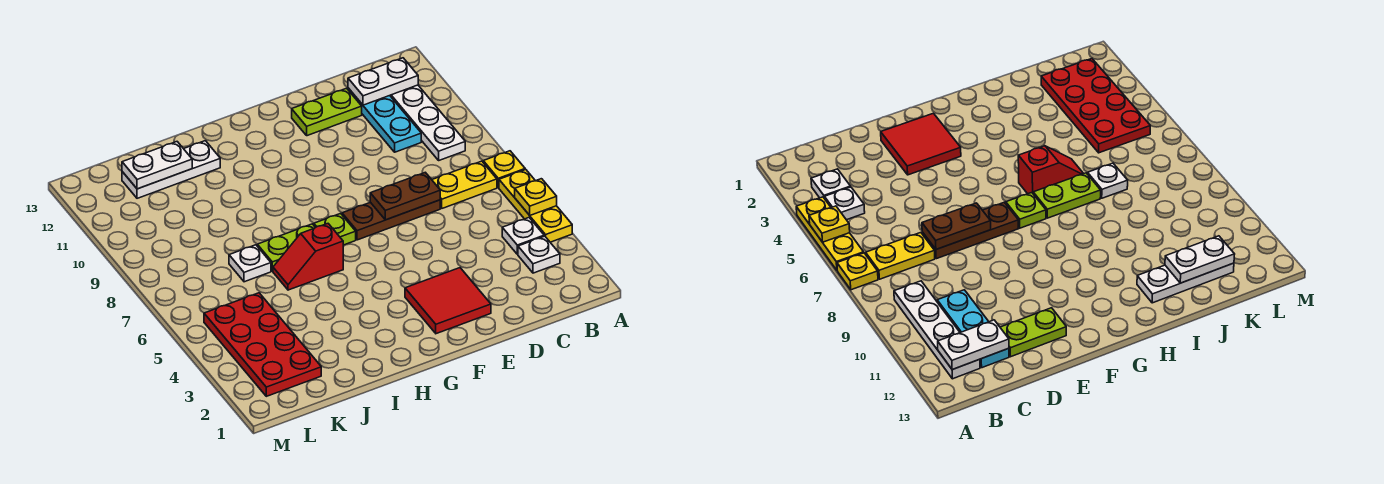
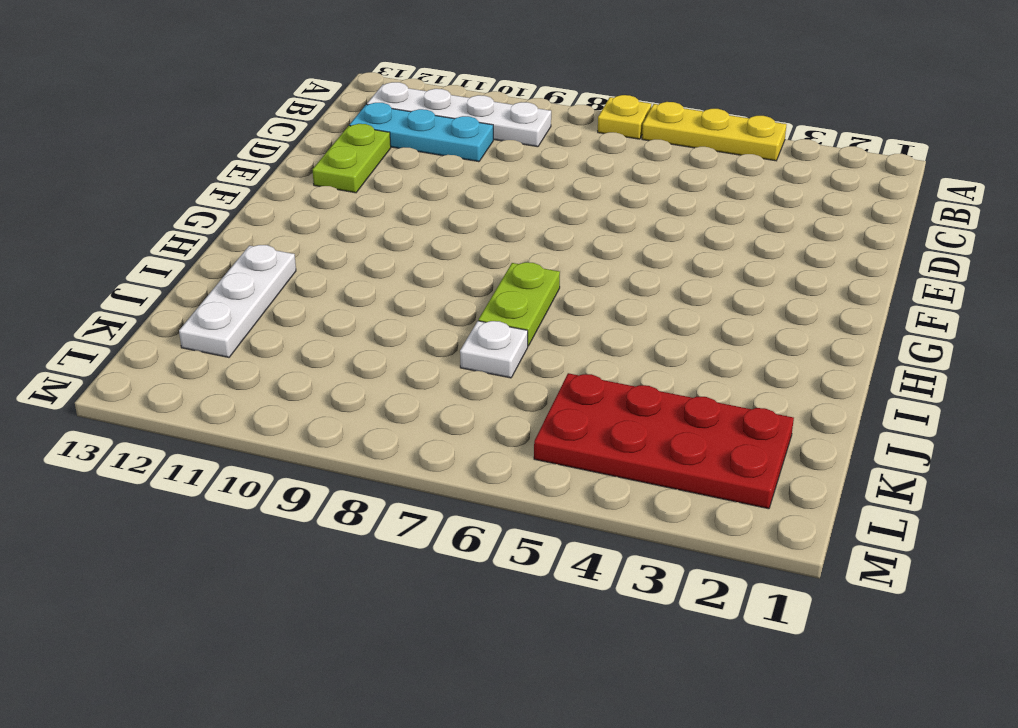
none -> white plate B3 level 1
none -> white plate B4 level 1
none -> yellow plate B7:C7 level 1

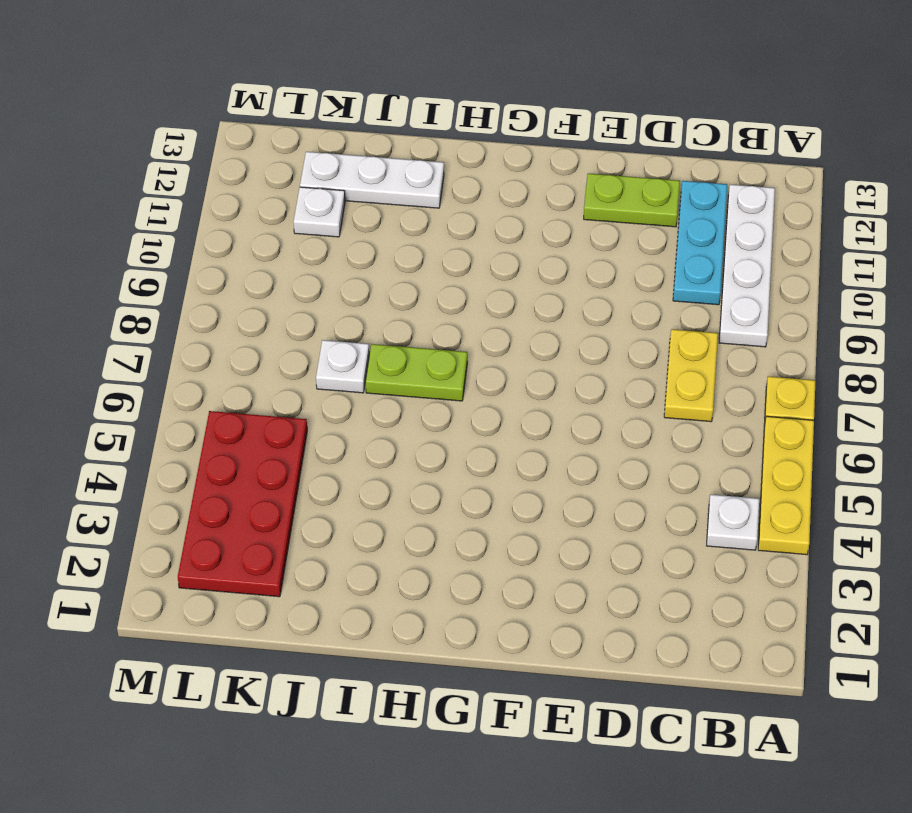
yellow plate C7:C8 level 1 -> yellow plate B7:C7 level 1
white plate K11 level 1 -> white plate B3 level 1
none -> brown plate D7:F7 level 1
none -> red tile E2:F3 level 1
none -> lime plate G7 level 1

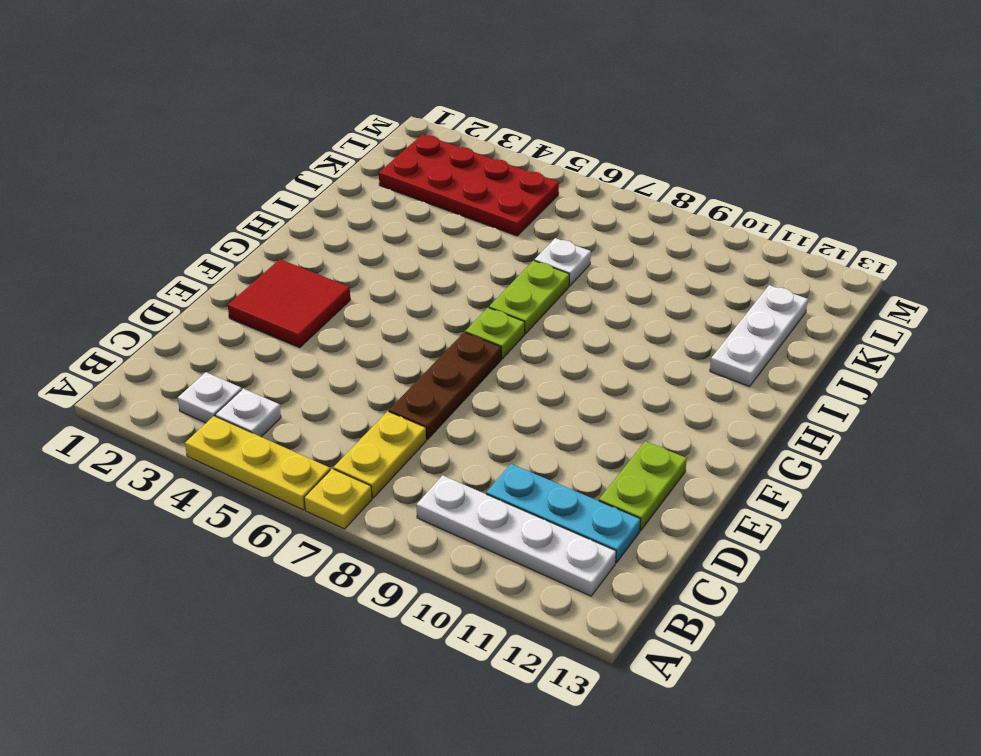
none -> red slope H6:I6 level 1 top H
none -> yellow plate A5 level 2
none -> white plate B12:C12 level 2

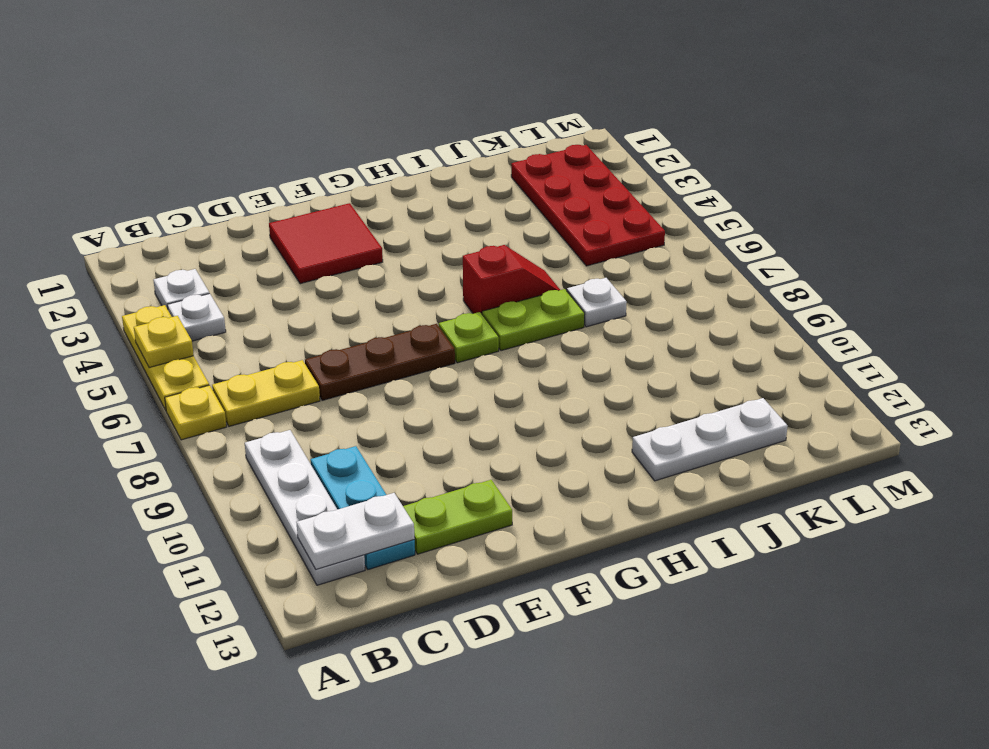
none -> brown plate D7:E7 level 2
none -> white plate J12:K12 level 2

